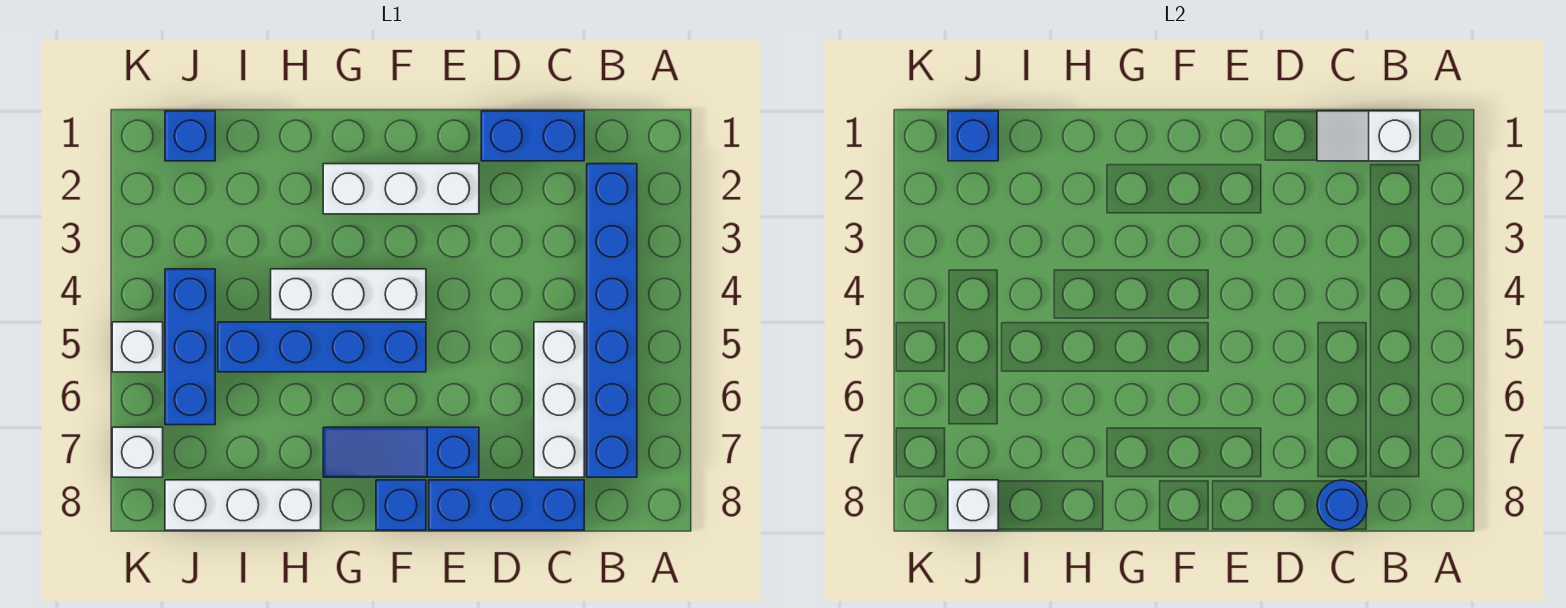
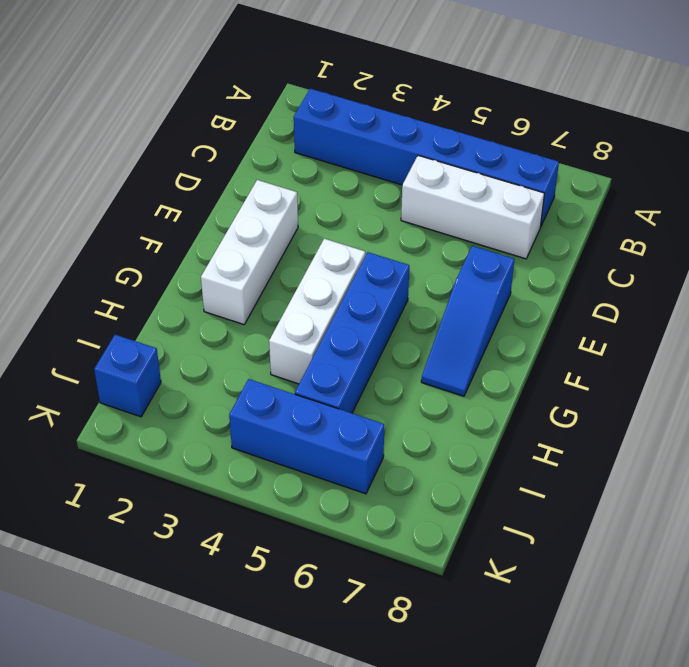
none -> blue brick C1:D1 level 1
none -> blue brick C8:E8 level 1
none -> blue brick F8 level 1

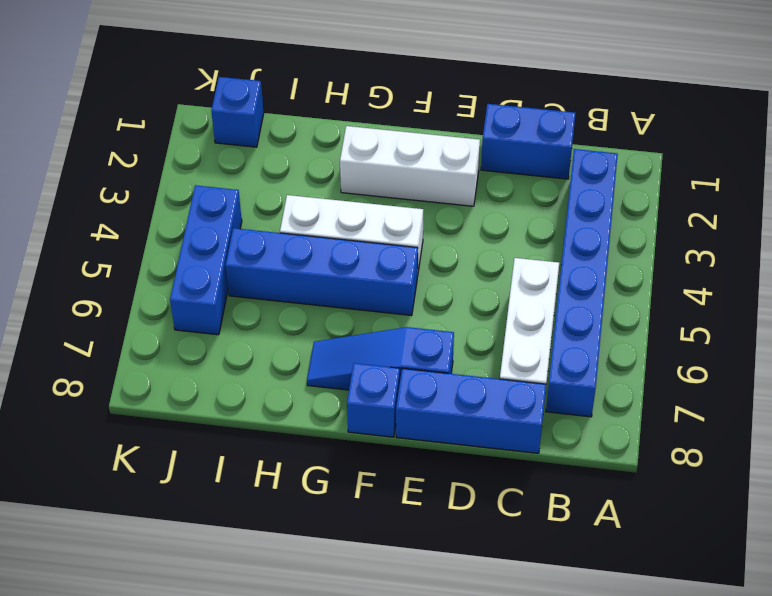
none -> white brick H8:J8 level 1
none -> white brick K5 level 1
none -> white brick K7 level 1

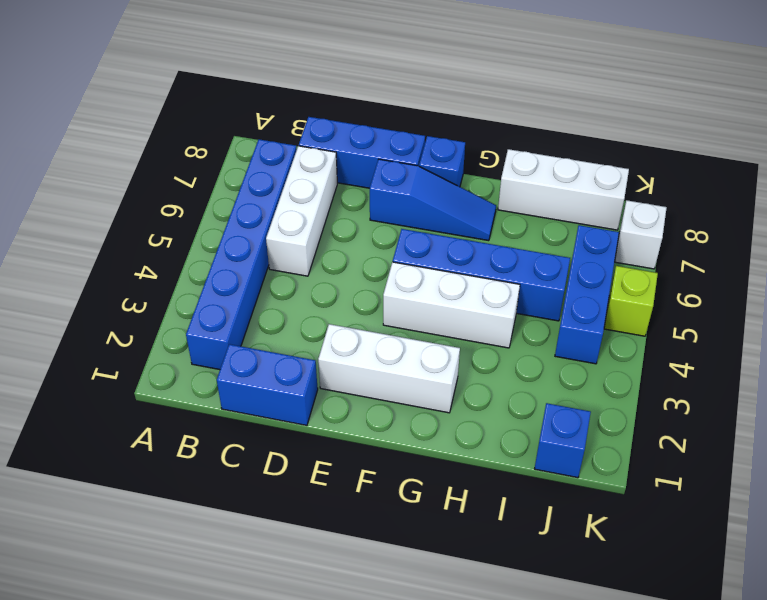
lime brick K5 level 1 -> white brick K5 level 1
none -> white slope B1:C1 level 2 top B
none -> blue round brick C8 level 2
none -> blue brick J1 level 2

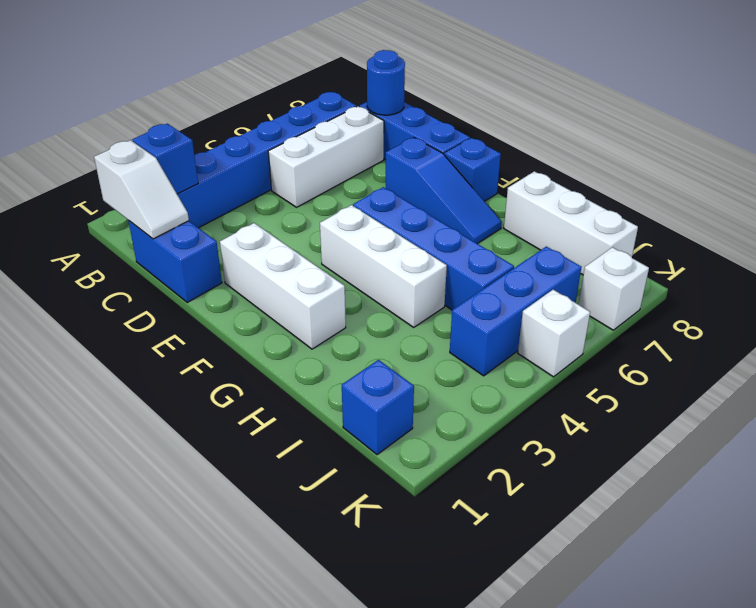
blue brick B2 level 2 -> blue brick J1 level 2
none -> white brick J8 level 2

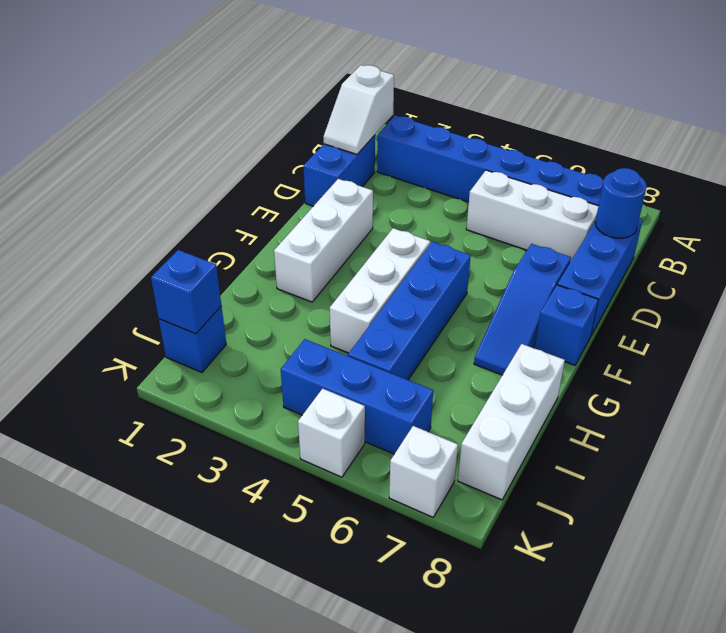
none -> white brick J8 level 2

